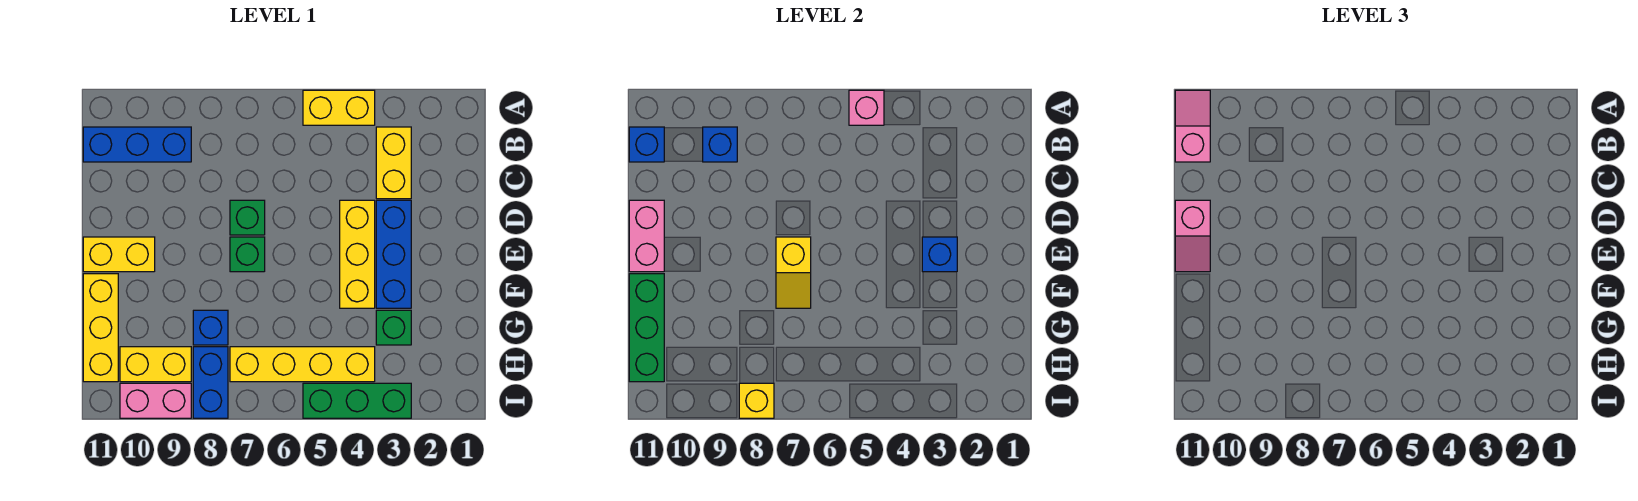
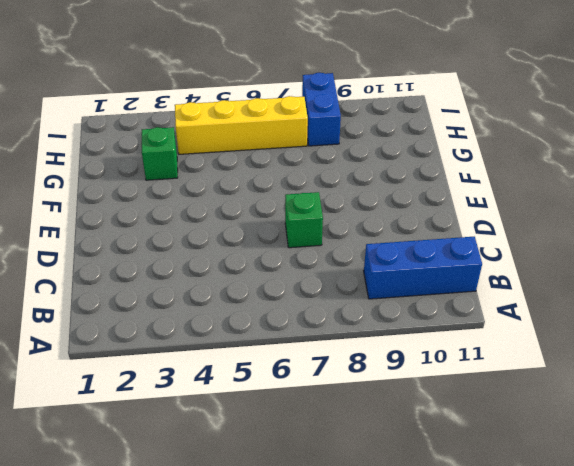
none -> yellow brick A4:A5 level 1
none -> yellow brick B3:C3 level 1
none -> blue brick D3:F3 level 1

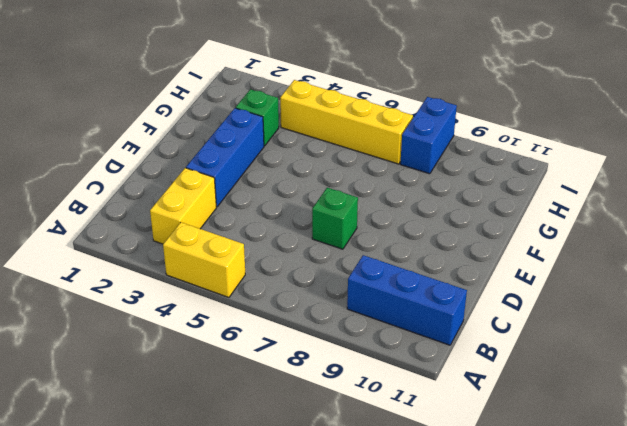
none -> yellow brick D4:F4 level 1
none -> green brick E7 level 1
none -> yellow brick E10:E11 level 1

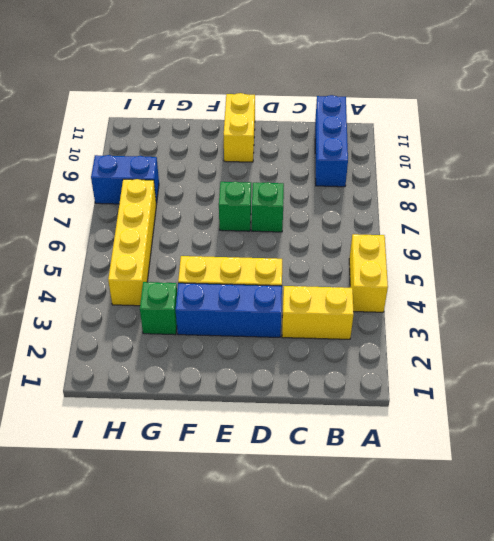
none -> yellow brick F11:H11 level 1
none -> blue brick G8 level 1
none -> yellow brick H9:H10 level 1

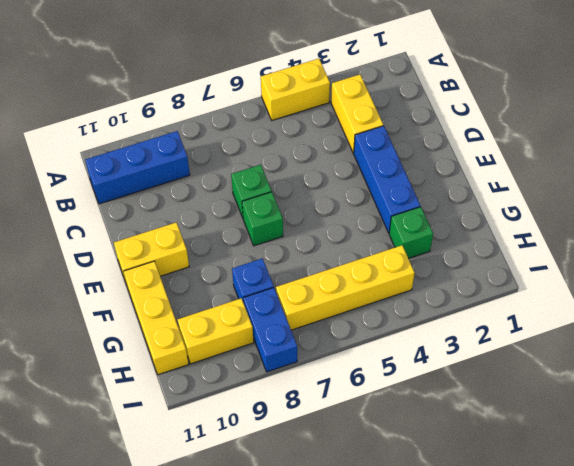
none -> yellow brick D4:F4 level 1
none -> green brick I3:I5 level 1
none -> pink brick I9:I10 level 1

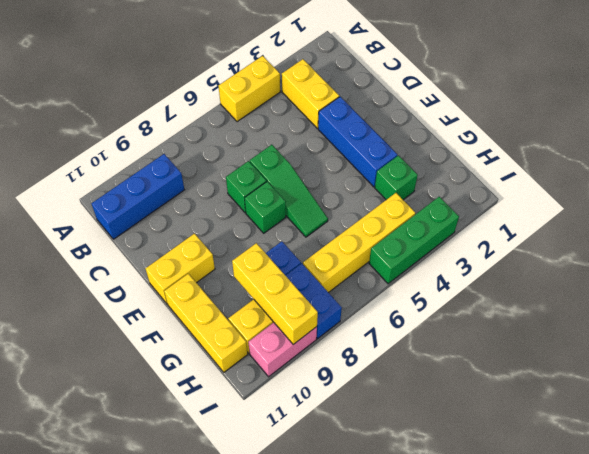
green slope D6:F6 level 1 top D -> none
yellow brick G9:I9 level 2 -> yellow brick D4:F4 level 1
none -> pink brick A5 level 2
none -> blue brick B9 level 2
none -> blue brick B11 level 2

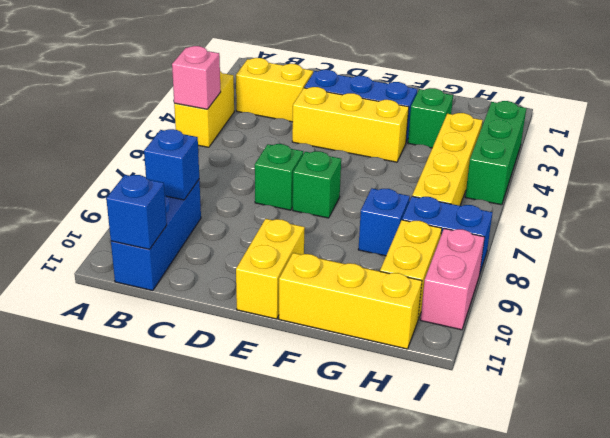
none -> pink brick D11:E11 level 2
none -> blue brick E3 level 2
none -> yellow slope E7:F7 level 2 top E

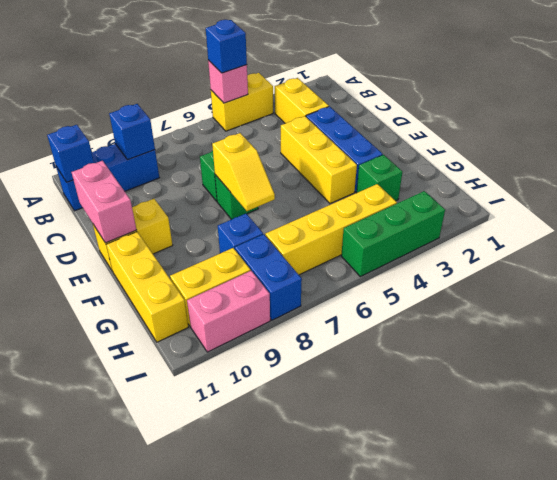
blue brick A5 level 3 -> blue brick E3 level 2
none -> green brick F11:H11 level 2
none -> yellow brick I8 level 2
none -> pink slope A11:B11 level 3 top B

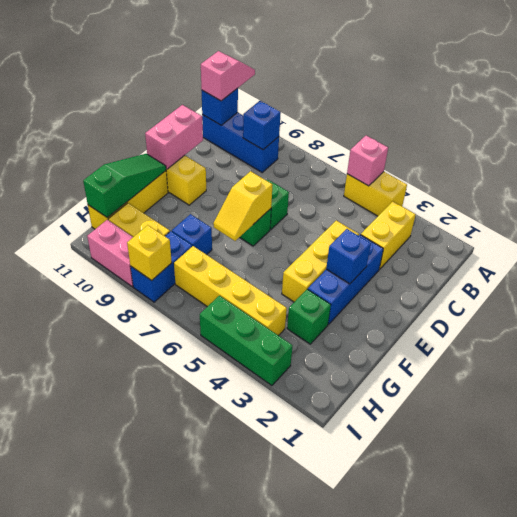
green slope F11:H11 level 2 top H -> green brick F11:H11 level 2
none -> pink slope D11:E11 level 3 top D

